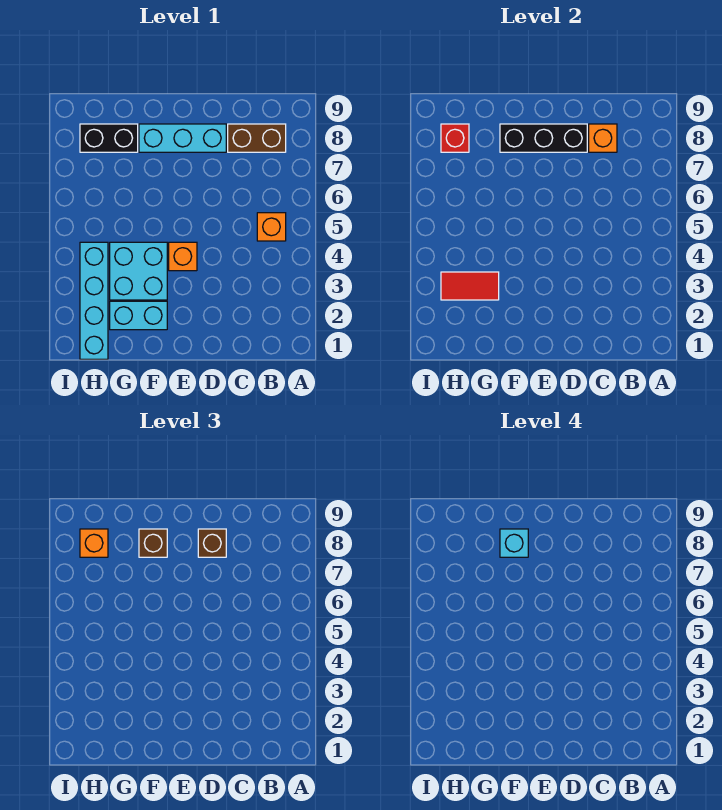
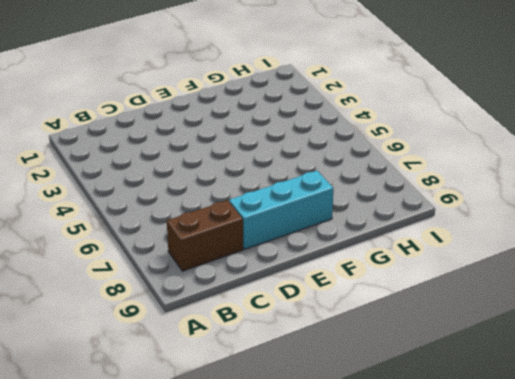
none -> orange brick B5 level 1
none -> orange brick E4 level 1
none -> cyan brick F2:G2 level 1

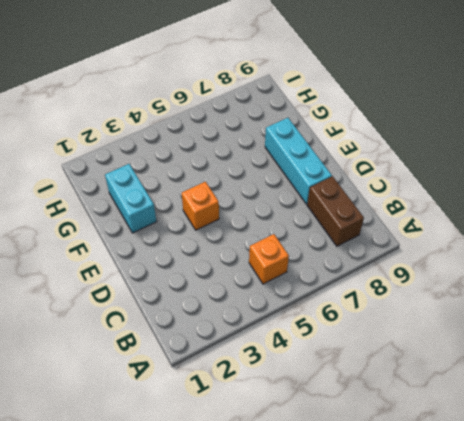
none -> cyan brick F3:G4 level 1
none -> black brick G8:H8 level 1
none -> cyan brick H1:H4 level 1

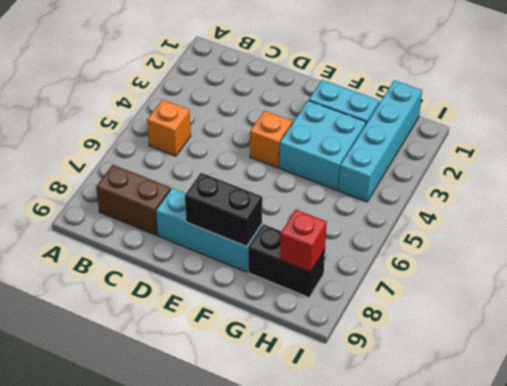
black brick E8:F8 level 2 -> black brick D8:F8 level 2
none -> orange brick C8 level 2
none -> red tile G3:H3 level 2
none -> brown brick D8 level 3

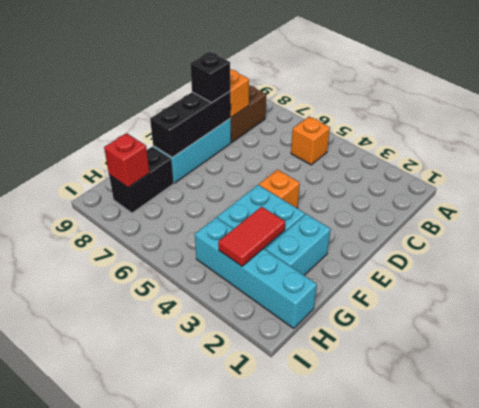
black brick D8 level 3 -> brown brick D8 level 3
none -> brown brick F8 level 3
none -> orange brick H8 level 3
none -> cyan brick F8 level 4

